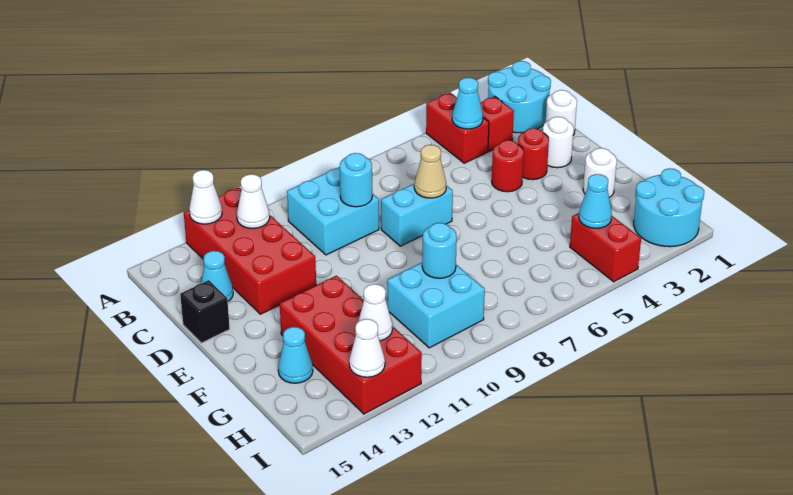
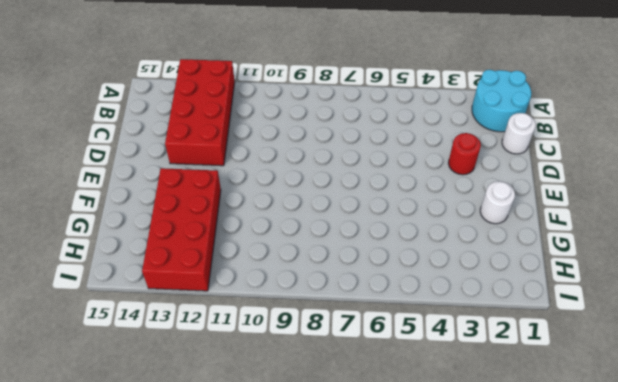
none -> red brick A4:B4 level 1
none -> red brick B3 level 1
none -> cyan brick B9:C10 level 1

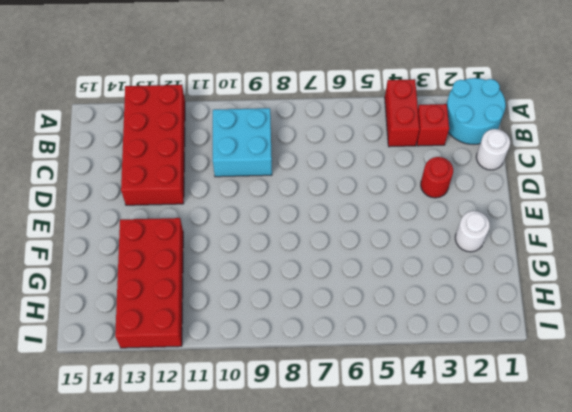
none -> cyan cone C14 level 1
none -> white round brick D2 level 1
none -> red round brick D4 level 1

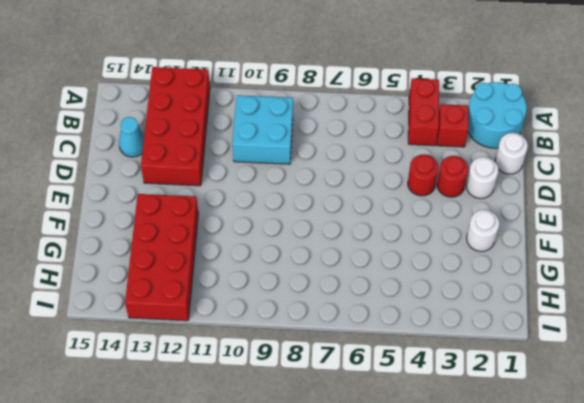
none -> cyan brick D7:D8 level 1
none -> black brick D15 level 1
none -> cyan brick G9:H10 level 1

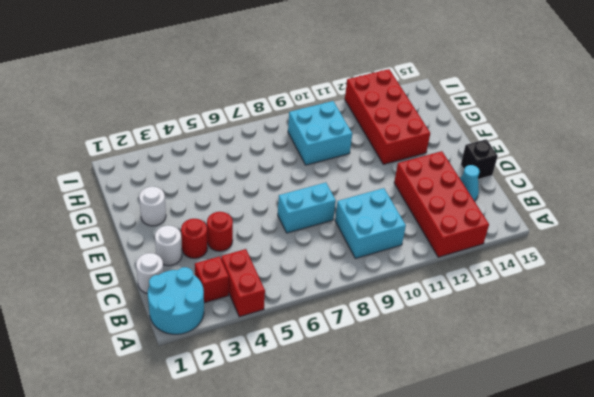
none -> cyan cone G14 level 1
none -> cyan round brick H1:I2 level 1
none -> red brick H4:I4 level 1

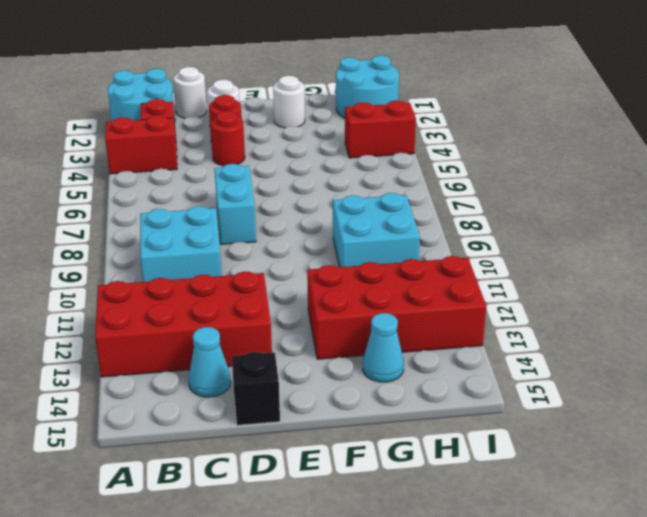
none -> white cone A13 level 2
none -> cyan cone B4 level 2
none -> white cone B12 level 2

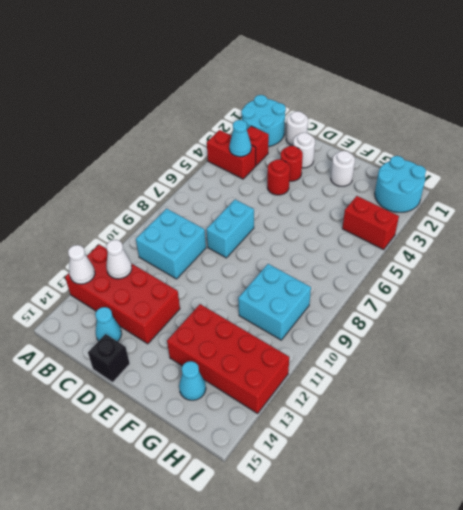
none -> cyan round brick C9 level 2
none -> tan cone D7 level 2
none -> cyan round brick G9 level 2

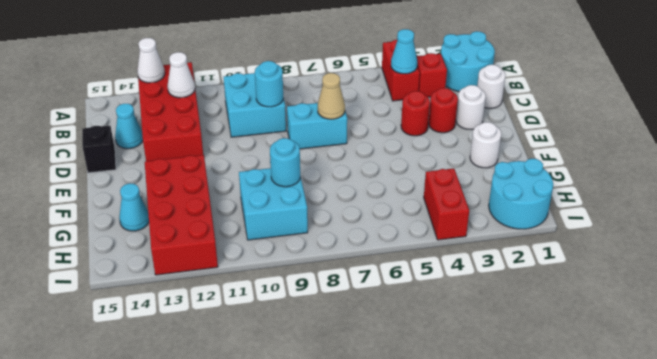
none -> cyan cone H4 level 2
none -> white cone H12 level 2
none -> white cone I13 level 2

